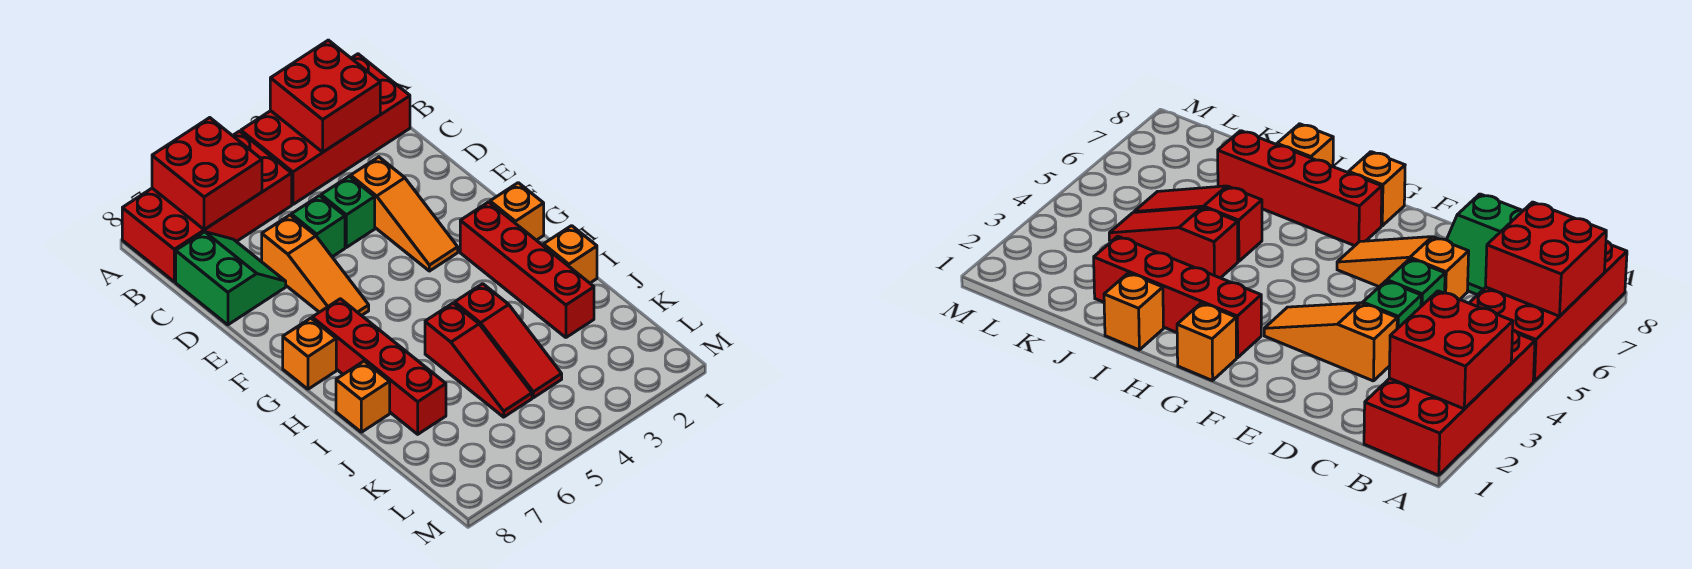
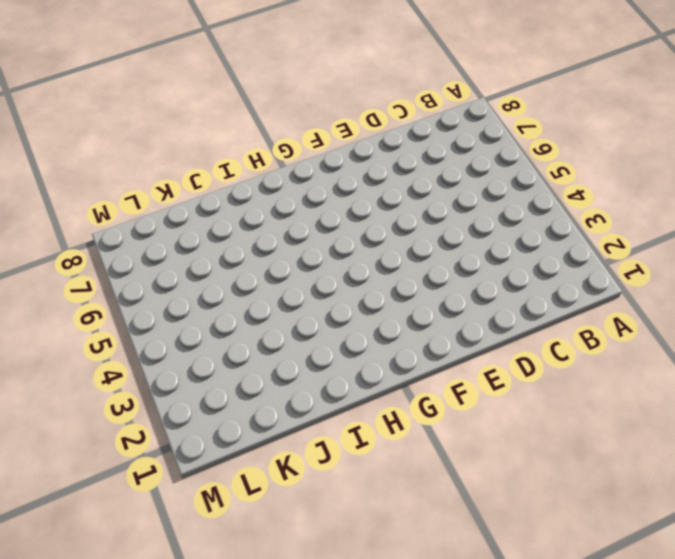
none -> red brick A1:B4 level 1
none -> red brick A5:B8 level 1
none -> green slope C7:D8 level 1 top 8

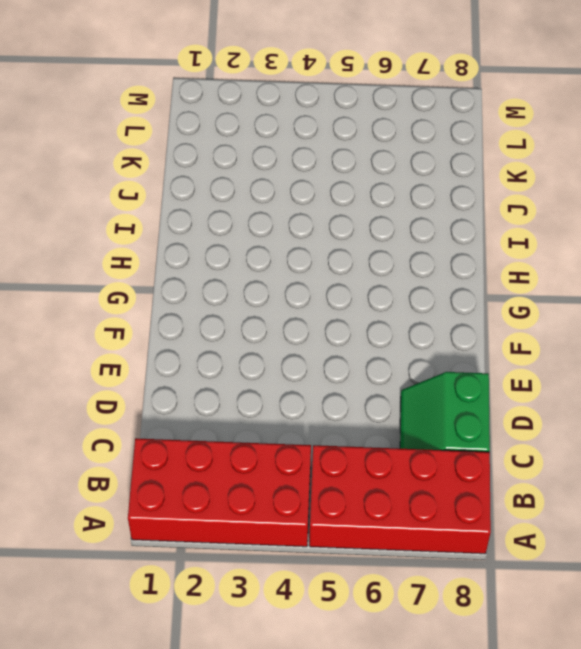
none -> orange slope D3:F3 level 1 top D
none -> green brick D4 level 1
none -> green brick D5 level 1

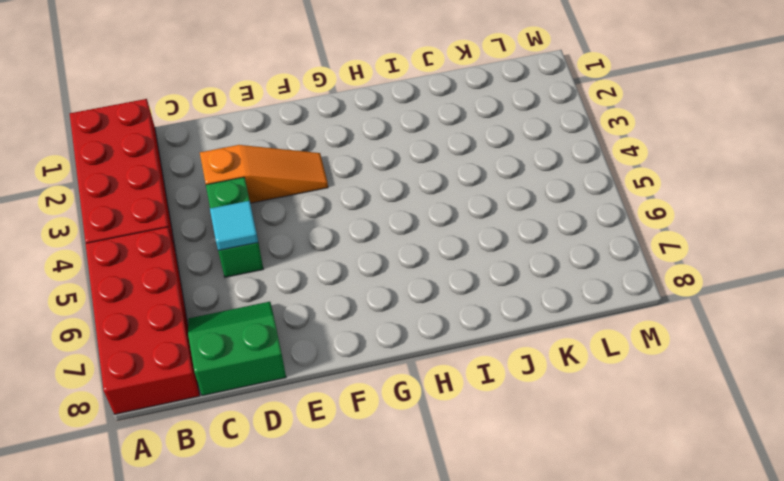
cyan tile D5 level 2 -> none
none -> orange slope D6:F6 level 1 top D
none -> orange brick G1 level 1
none -> red brick G2:J2 level 1

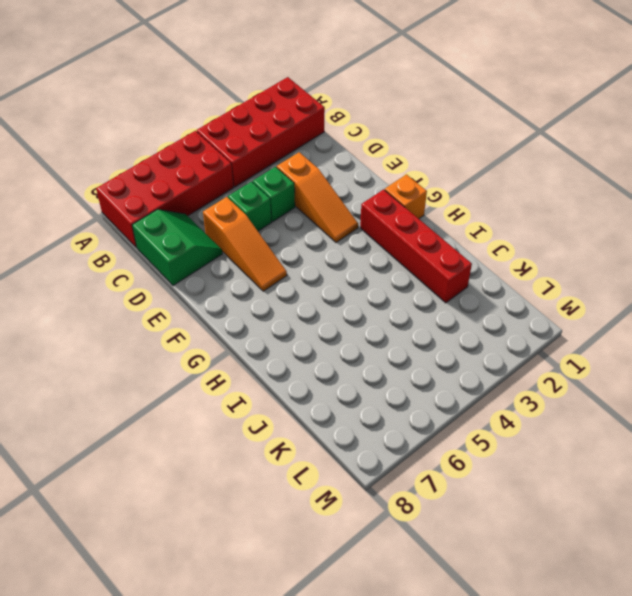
none -> red brick G7:J7 level 1
none -> orange brick G8 level 1
none -> orange brick I1 level 1

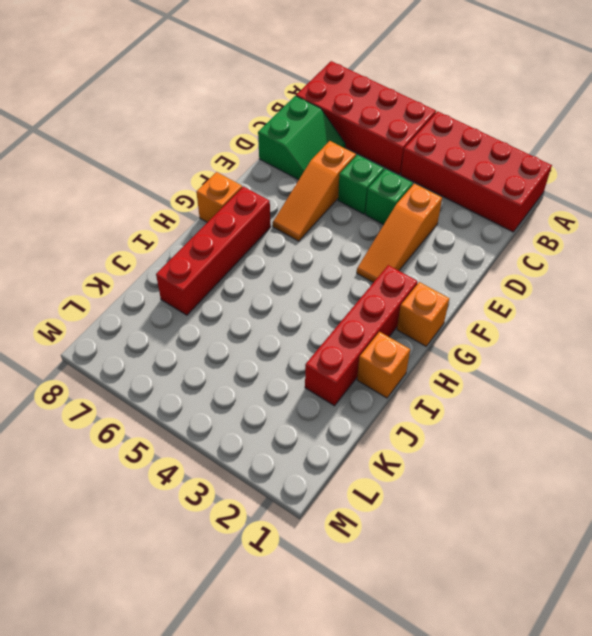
none -> red slope I4:K4 level 1 top I
none -> red slope I5:K5 level 1 top I
none -> orange brick I8 level 1

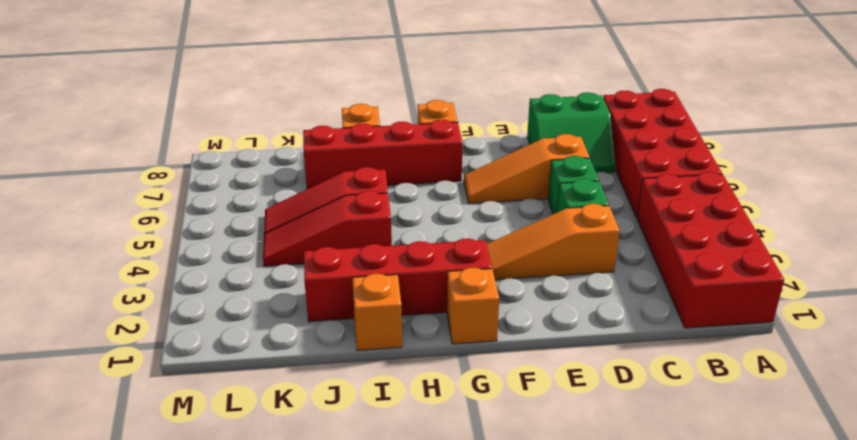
none -> red brick A2:B3 level 2
none -> red brick A6:B7 level 2

